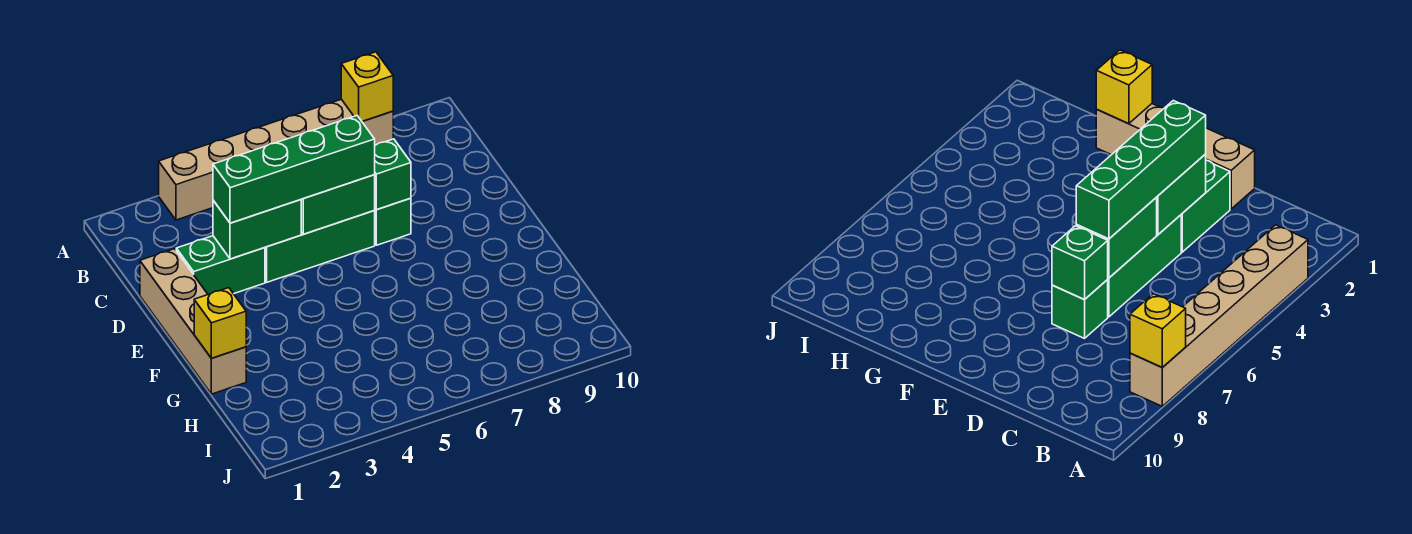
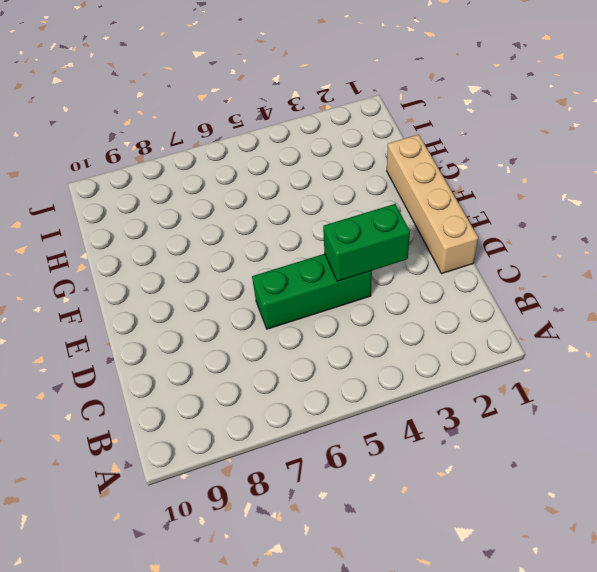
none -> tan brick A3:A8 level 1
none -> green brick D2:D3 level 1

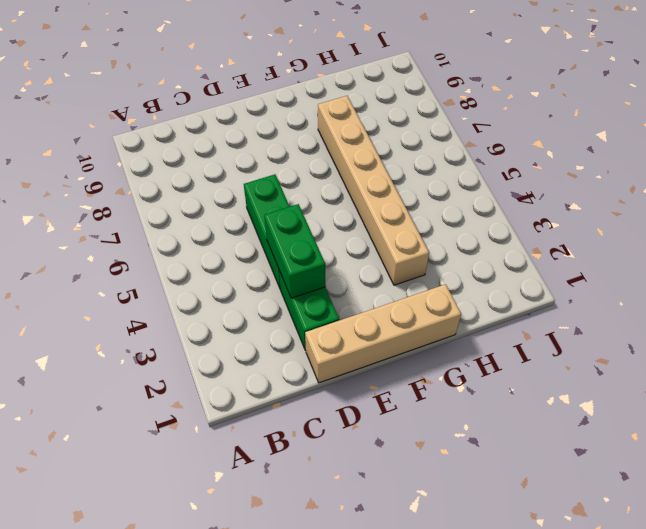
tan brick G3:G8 level 1 -> tan brick A3:A8 level 1
none -> green brick D7 level 1
none -> yellow brick A8 level 2

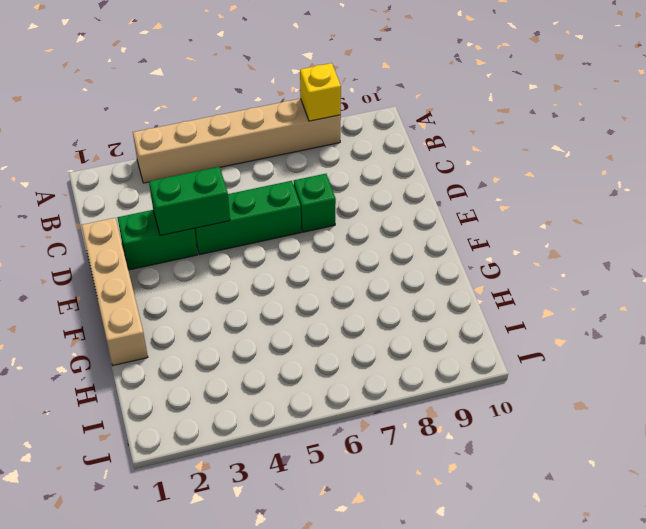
none -> green brick D5:D6 level 2
none -> green brick D7 level 2

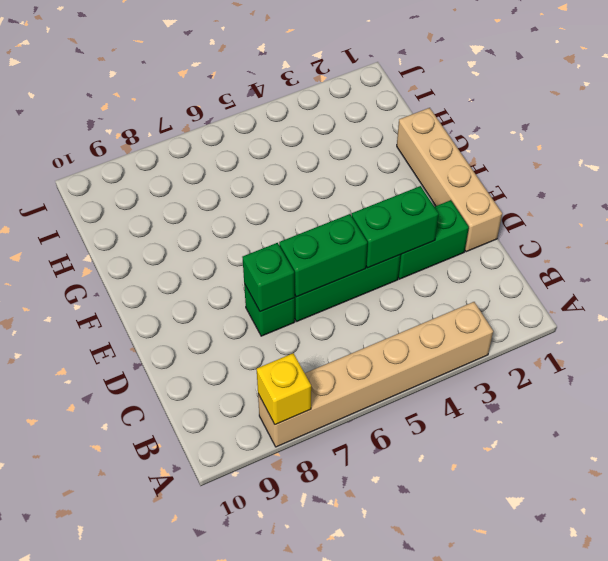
none -> yellow brick G1 level 2
none -> green brick D3:D6 level 3

